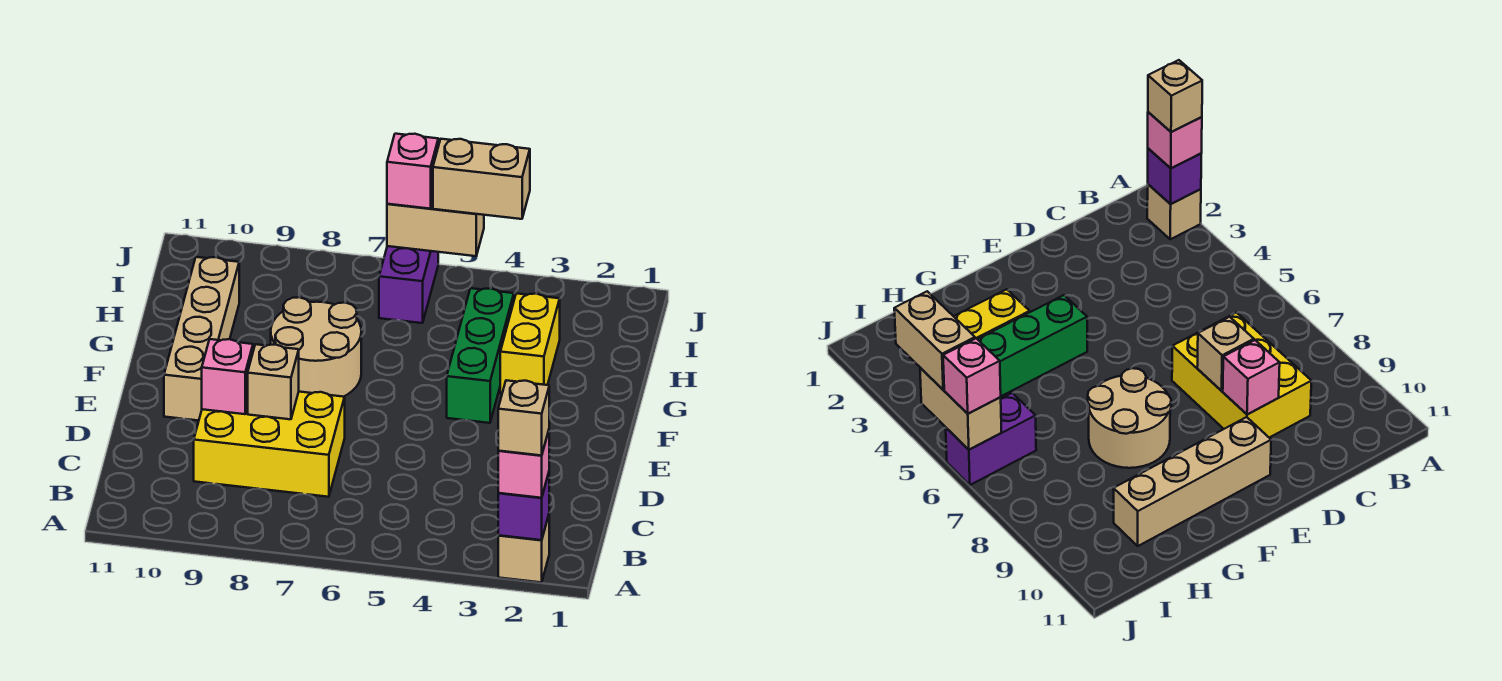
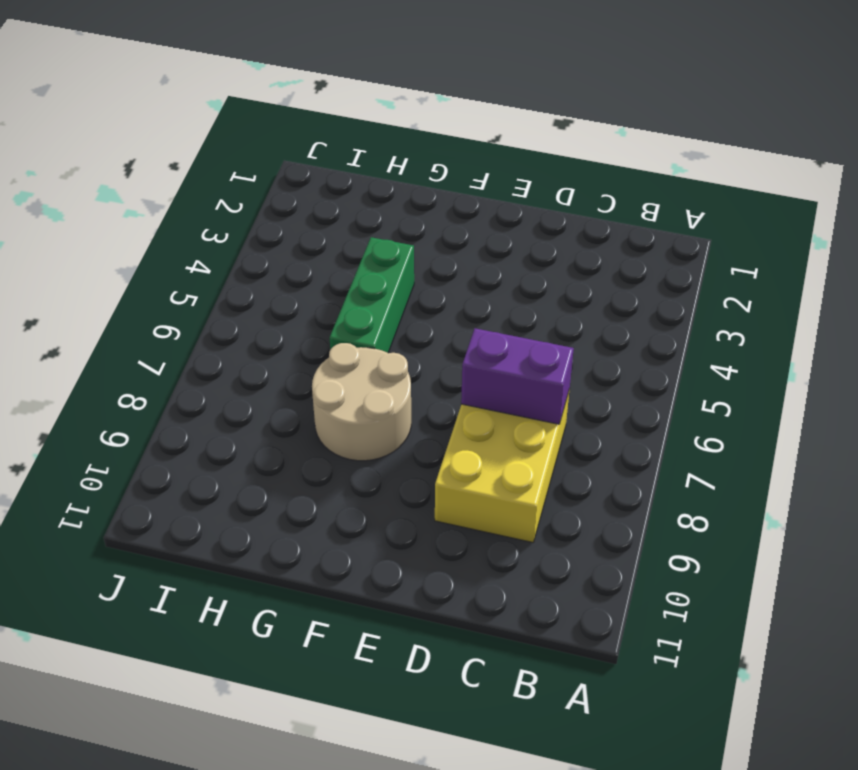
purple brick C7:D7 level 2 -> purple brick I6:J6 level 1
green brick G4:G6 level 1 -> green brick F4:H4 level 1
none -> tan brick A2 level 1
none -> tan brick E10:H10 level 1
none -> yellow brick G3:H3 level 1

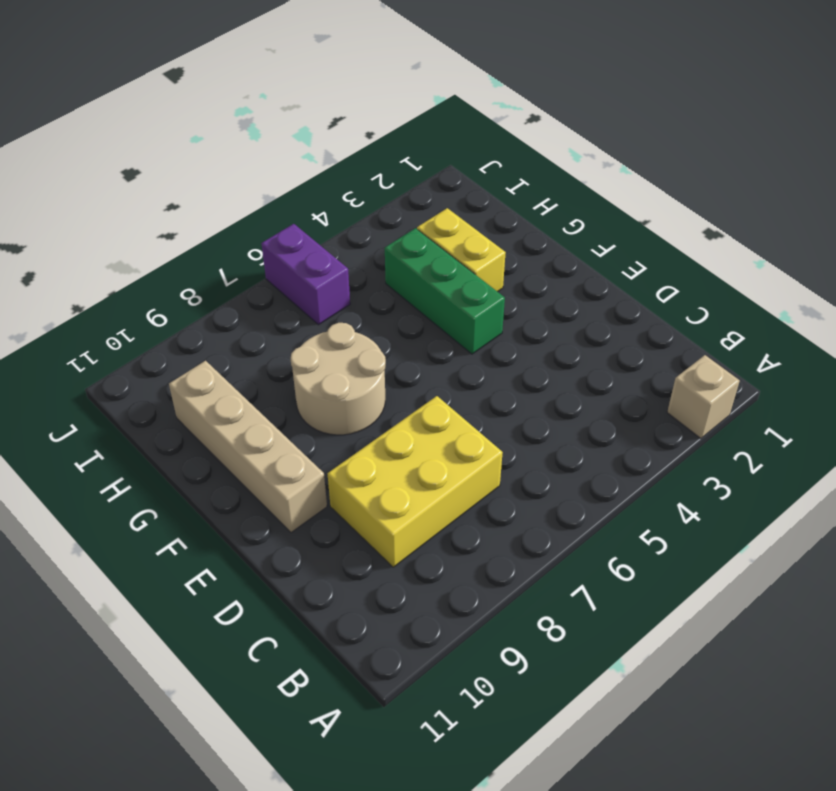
none -> purple brick A2 level 2
none -> tan brick D8 level 2
none -> pink brick D9 level 2

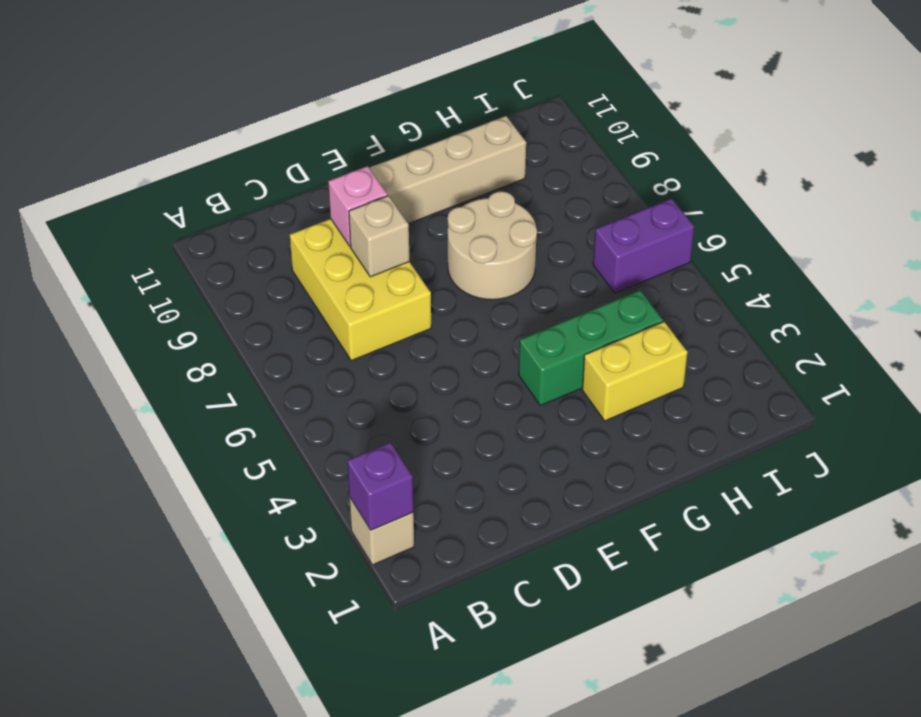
none -> tan brick J5:J6 level 2
none -> pink brick A2 level 3
none -> tan brick J4:J5 level 3

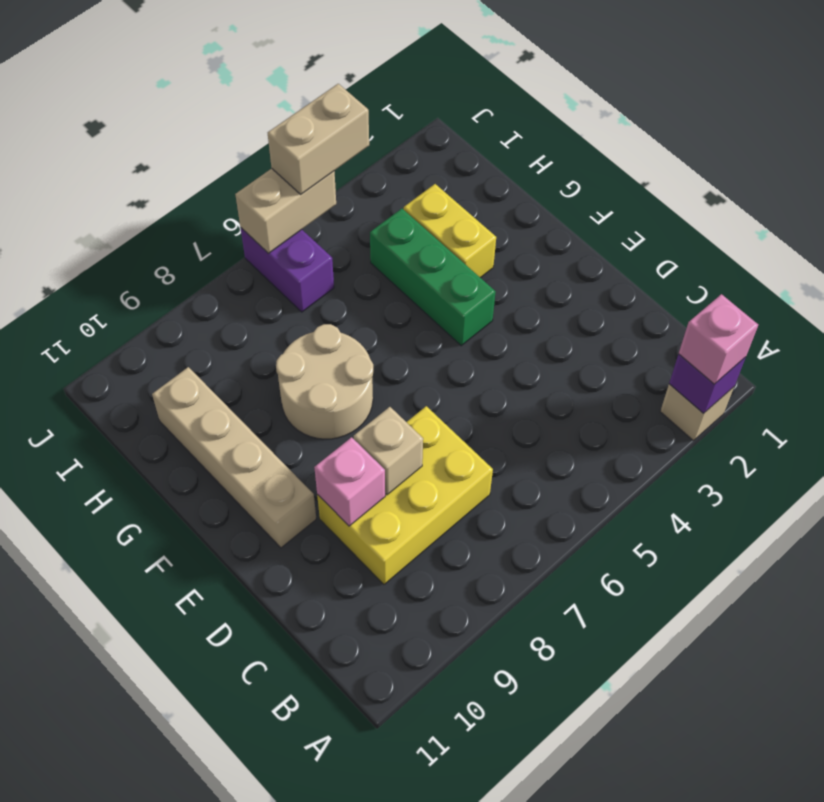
none -> pink brick J6 level 3
none -> tan brick A2 level 4

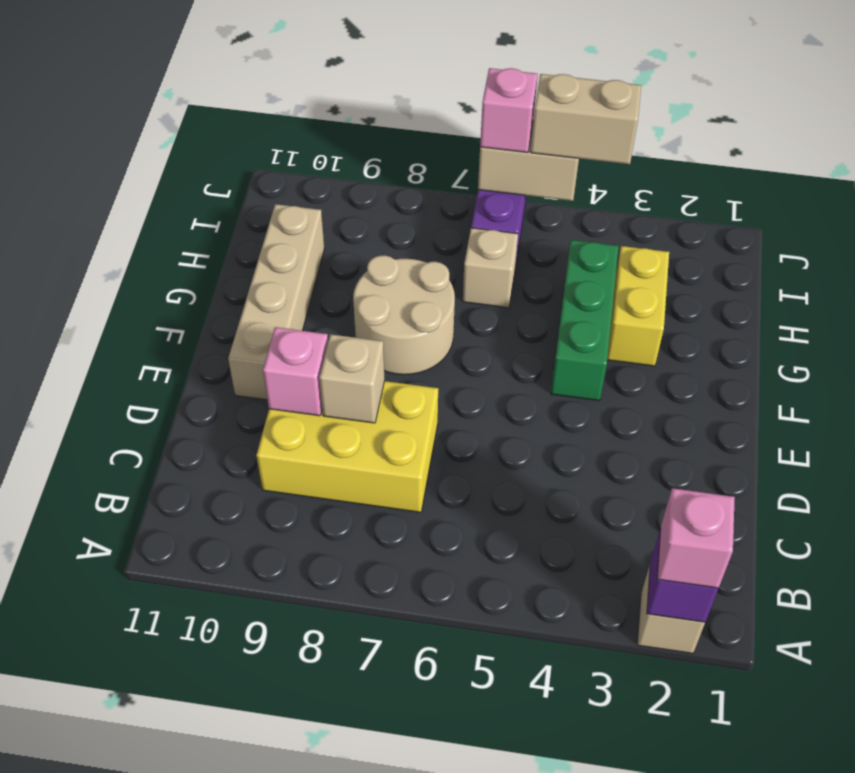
tan brick H6 level 1 -> tan brick A2 level 4

